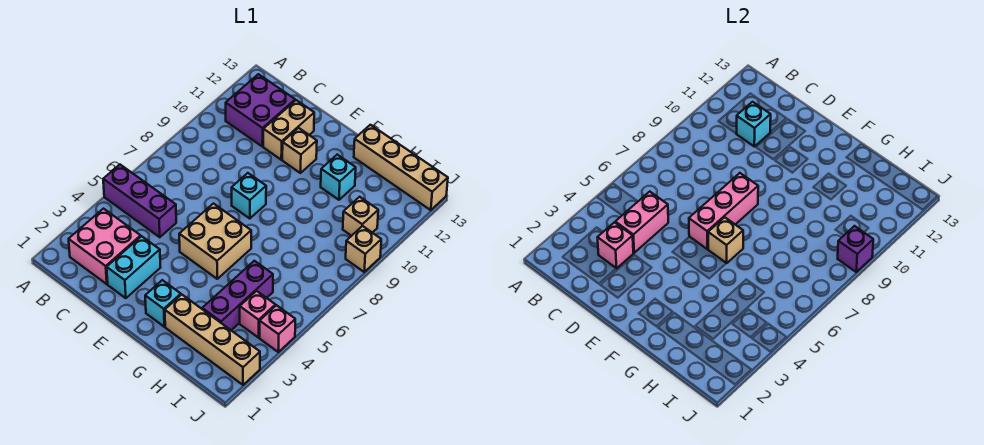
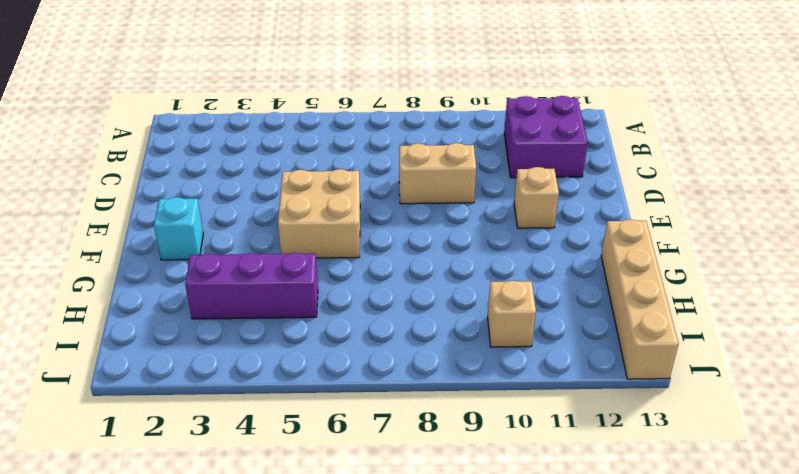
tan brick D8:D9 level 1 -> tan brick D11:D12 level 1
none -> purple brick A5:C5 level 1
none -> pink brick B2:C3 level 1
none -> cyan brick D2:D3 level 1

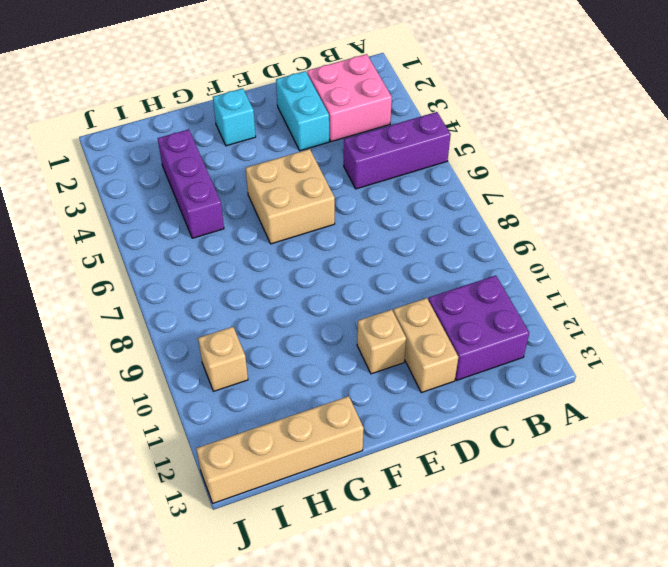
none -> cyan brick E8 level 1
none -> tan brick G2:J2 level 1
none -> cyan brick G11 level 1

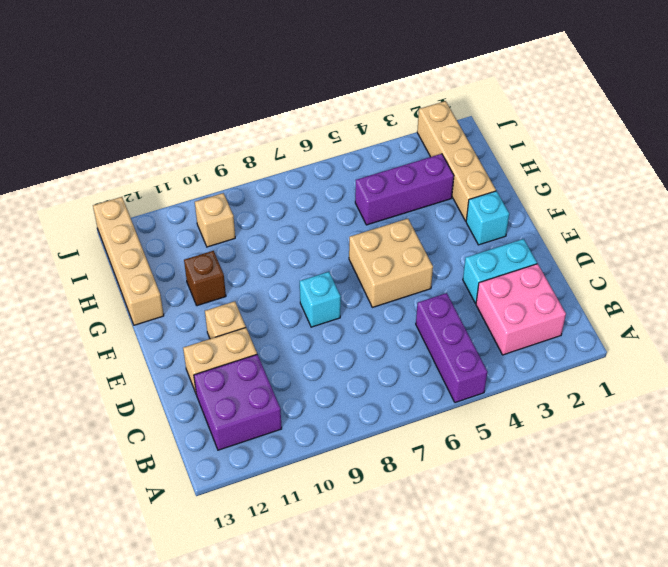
brown brick G11 level 1 -> cyan brick G11 level 1
none -> pink brick I4 level 1
none -> pink brick J4 level 1
none -> tan brick J9 level 1

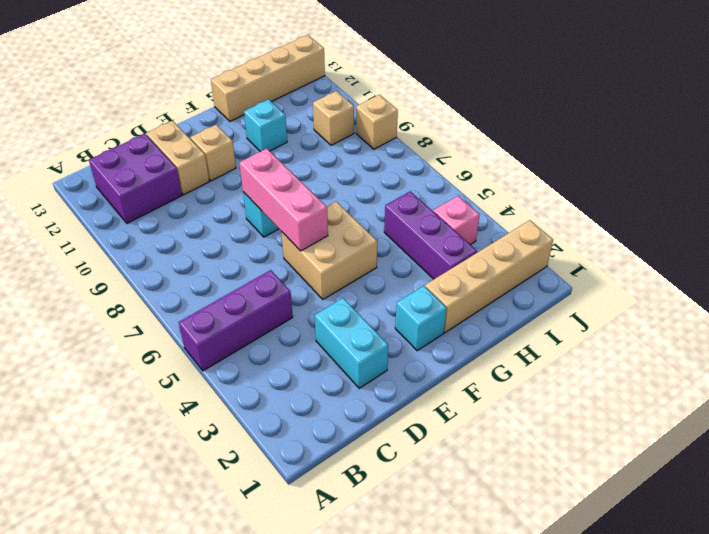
none -> pink brick B2:C3 level 1
none -> pink brick J4 level 1
none -> pink brick C3 level 2

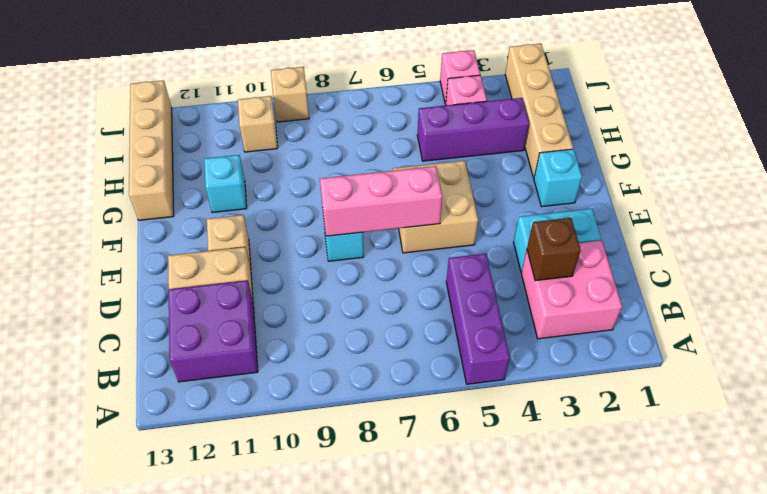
brown brick C3 level 2 -> pink brick C3 level 2
none -> pink brick C4:C5 level 2
none -> cyan brick C11 level 2
none -> tan brick F6 level 2

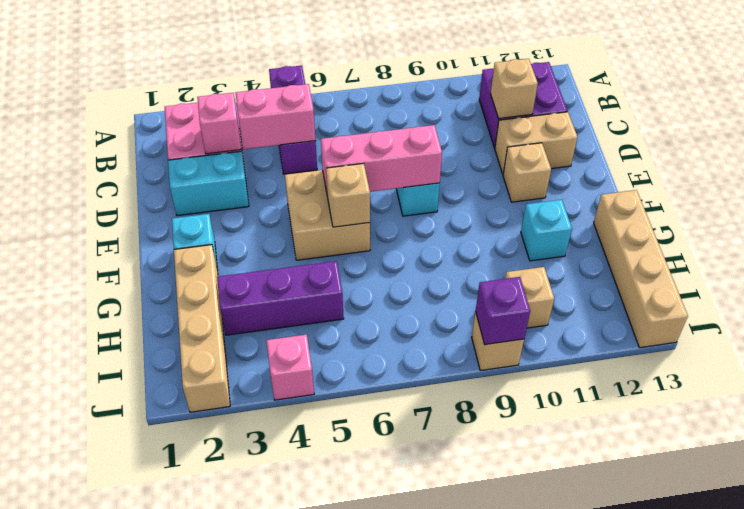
tan brick C11 level 2 -> cyan brick C11 level 2
none -> pink brick I4 level 1

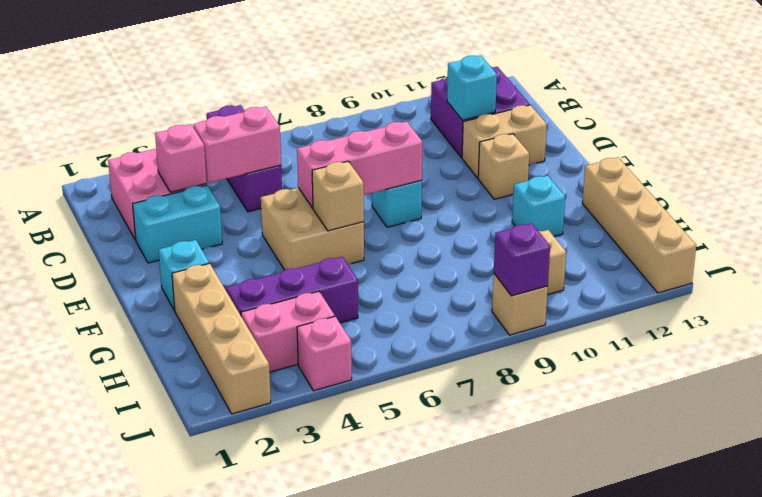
pink brick I3:I4 level 1 -> pink brick I4 level 1

